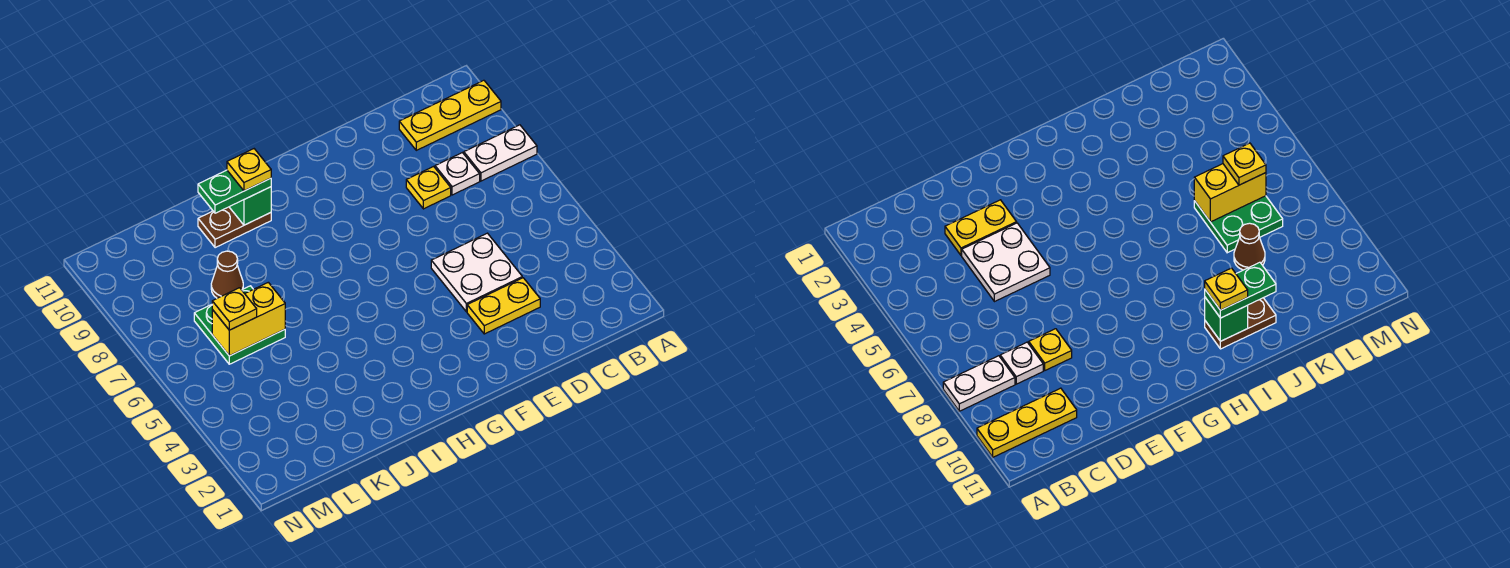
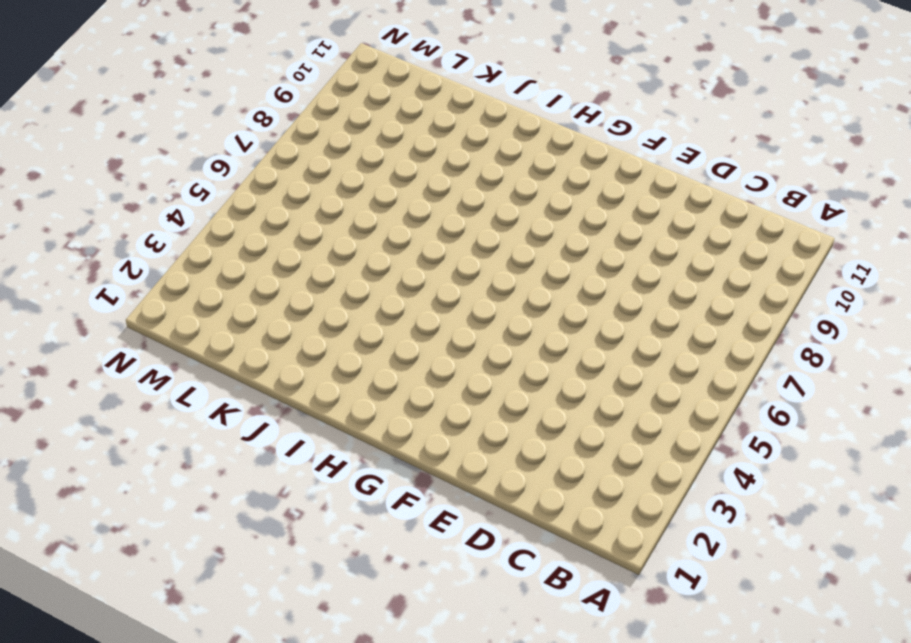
none -> white plate A8:B8 level 1
none -> yellow plate A10:C10 level 1
none -> white plate C8 level 1

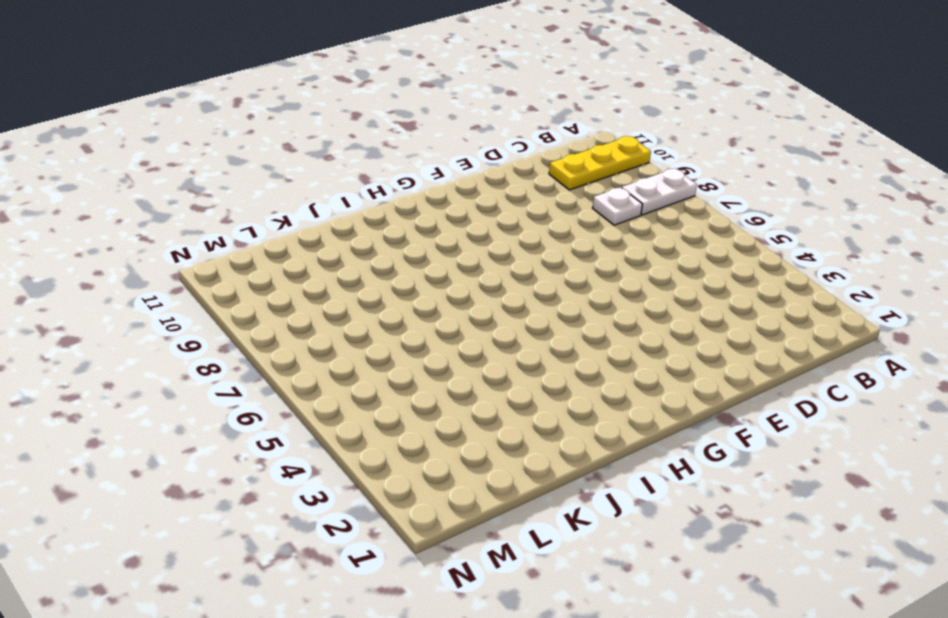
none -> yellow plate D3:E3 level 1
none -> white plate D4:E5 level 1
none -> yellow plate D8 level 1

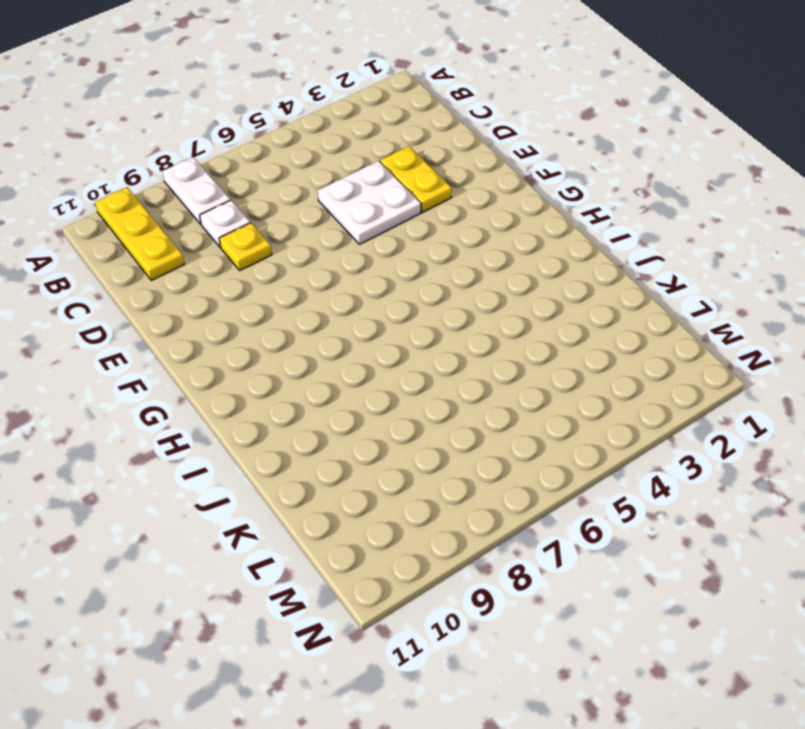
none -> brown plate I10:J10 level 1
none -> green plate K6:L7 level 1
none -> brown cone K8 level 1

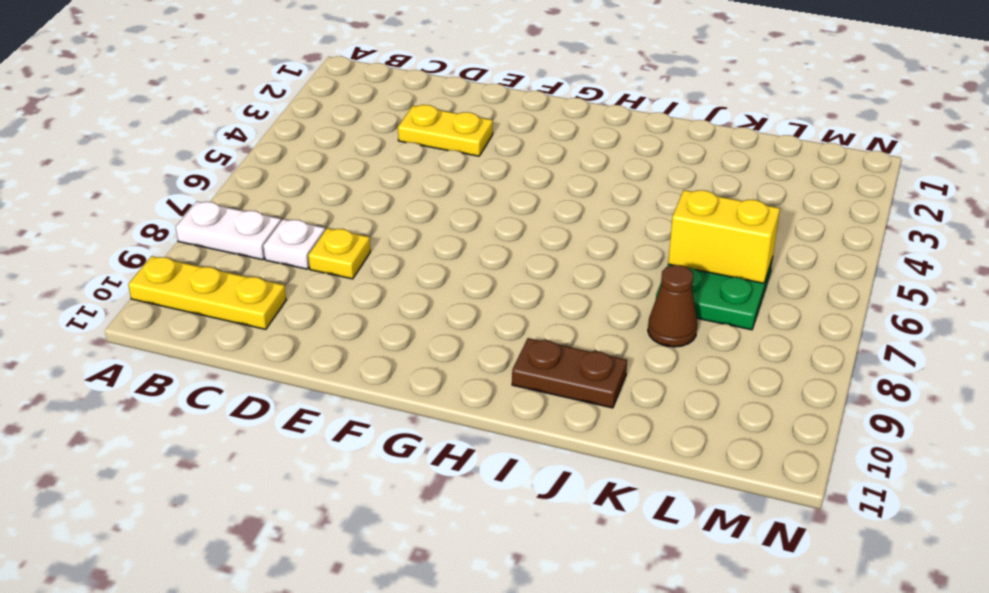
none -> white plate D4:E5 level 1
none -> green brick I10 level 2
none -> green plate I10:J10 level 3

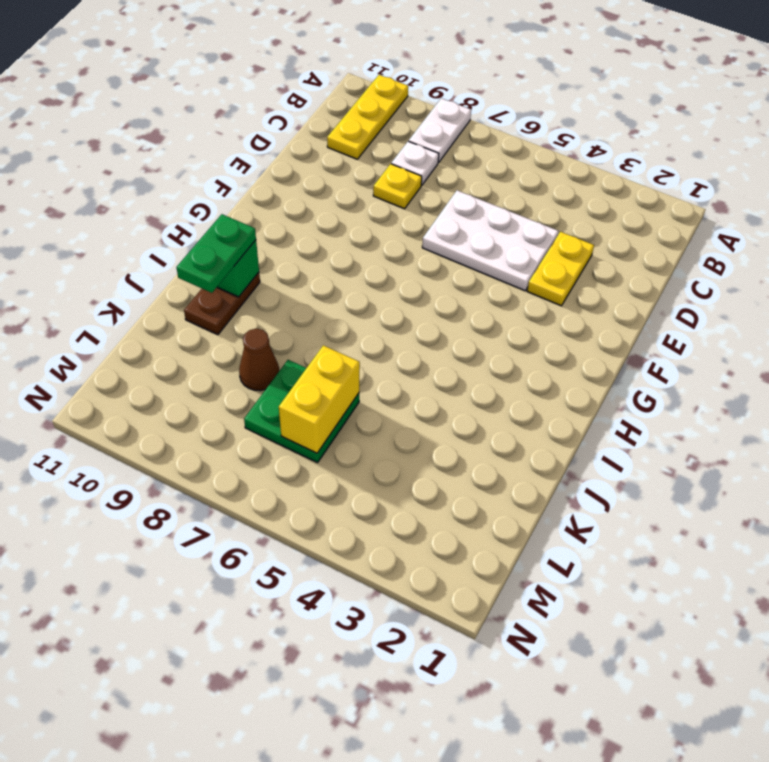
white plate D4:E6 level 1 -> white plate D4:E5 level 1
none -> yellow plate L6 level 3
none -> yellow plate I10 level 4

